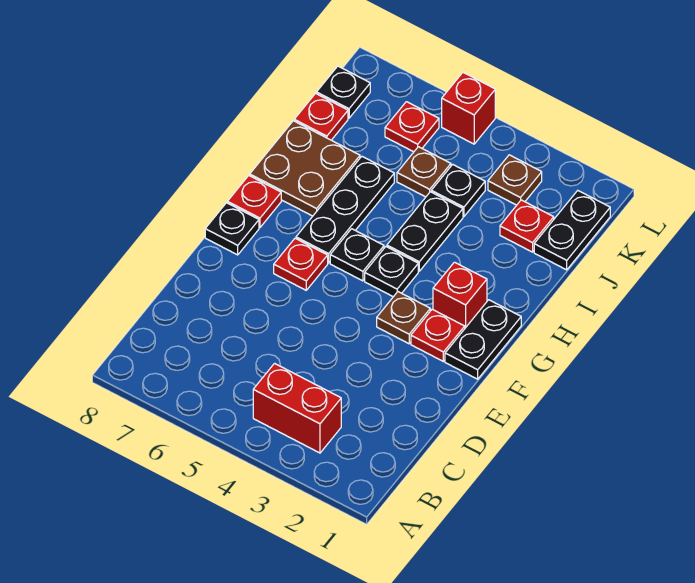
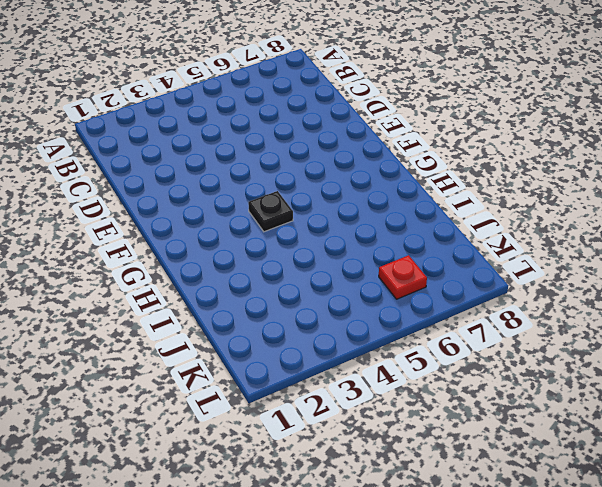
none -> red brick B3:B4 level 1
none -> black plate F1:G1 level 1
none -> red plate F2 level 1

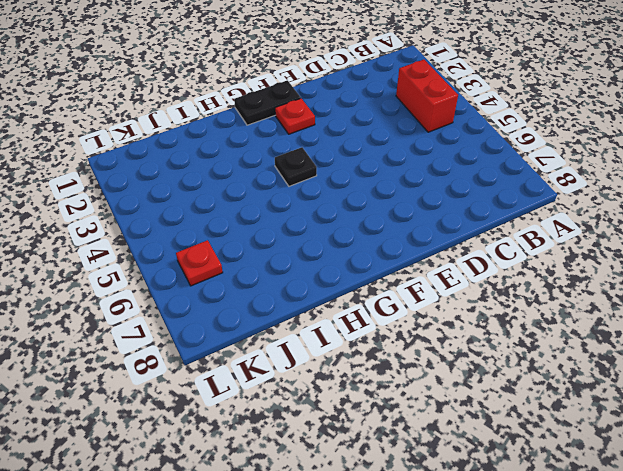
none -> brown plate F3 level 1
none -> red plate F6 level 1
none -> black plate F8 level 1

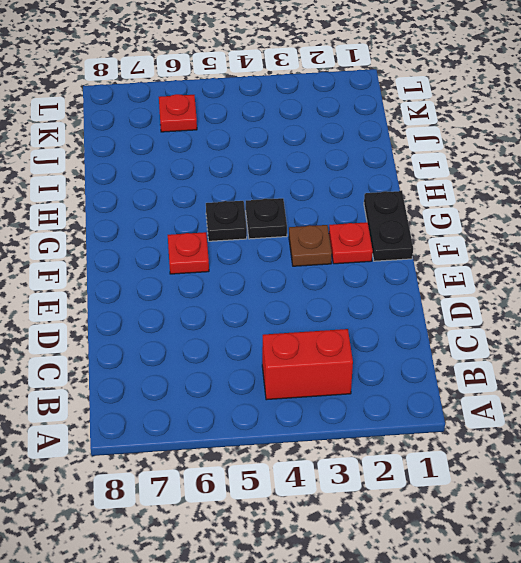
none -> black plate F8 level 1
none -> red brick G2 level 1
none -> black plate G6:I6 level 1

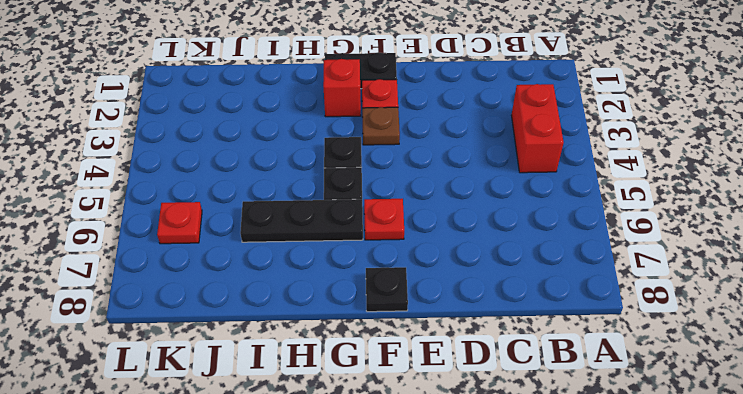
none -> red plate G8 level 1
none -> black plate H4:I4 level 1
none -> brown plate H7:I8 level 1

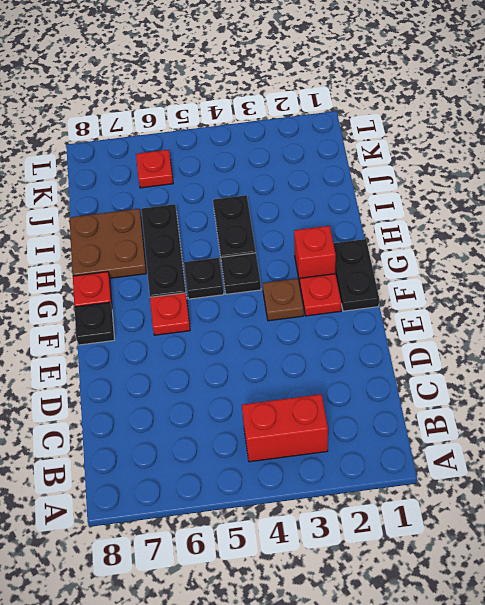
none -> black plate J1:K1 level 1
none -> red plate J2 level 1
none -> black plate J4 level 1

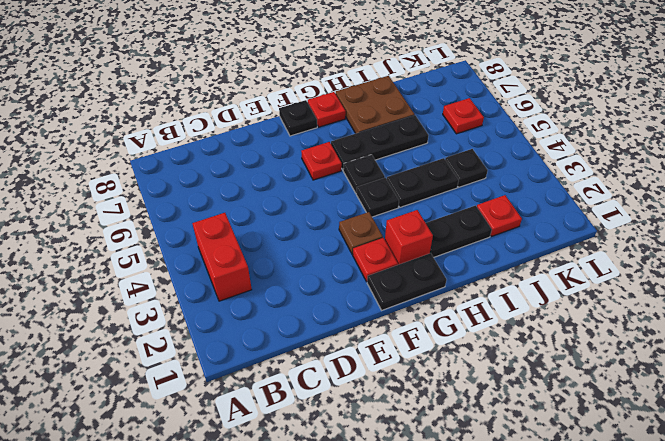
black plate H2:I2 level 1 -> black plate J1:K1 level 1
none -> brown plate J5 level 1
none -> red plate J8 level 1
none -> brown plate K3 level 1

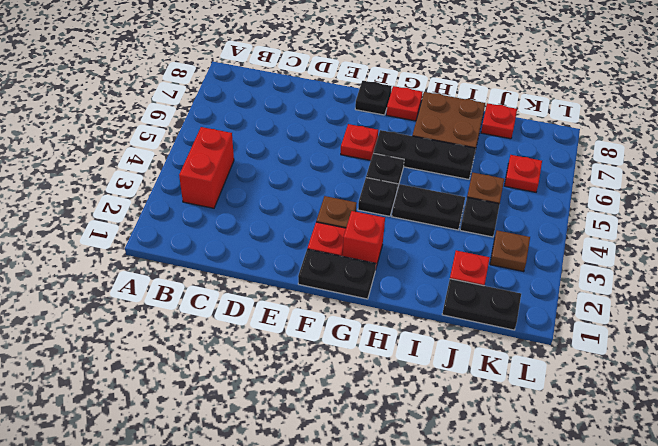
none -> black plate K8 level 1
none -> red brick L5 level 1

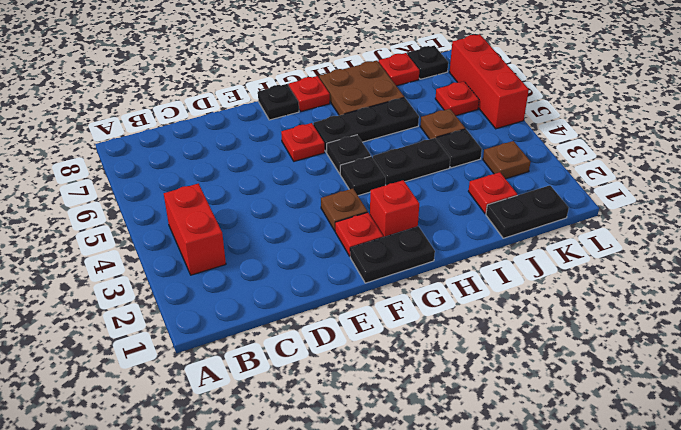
red brick L5:L7 level 1 -> red brick L5 level 1

